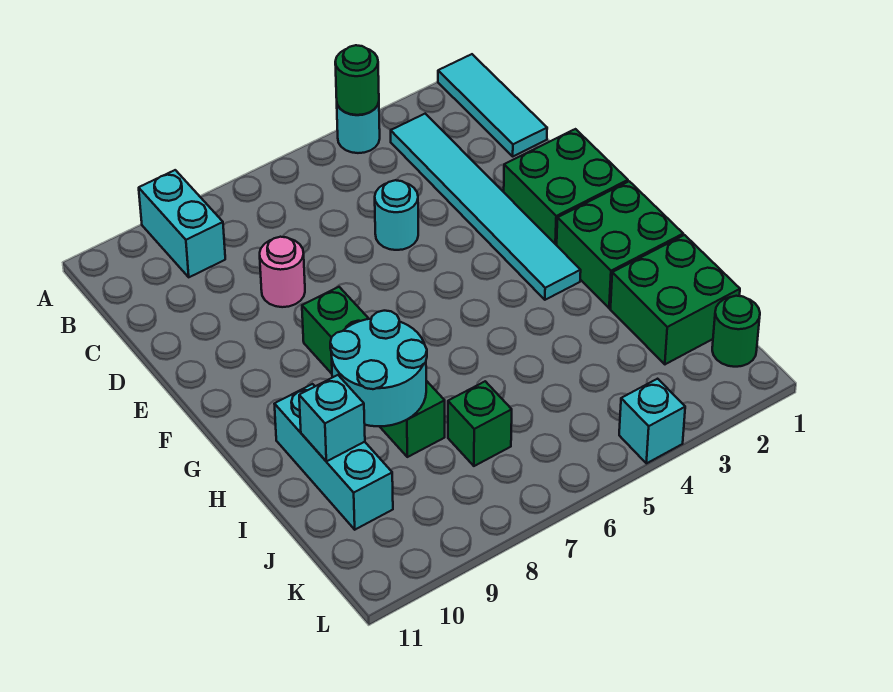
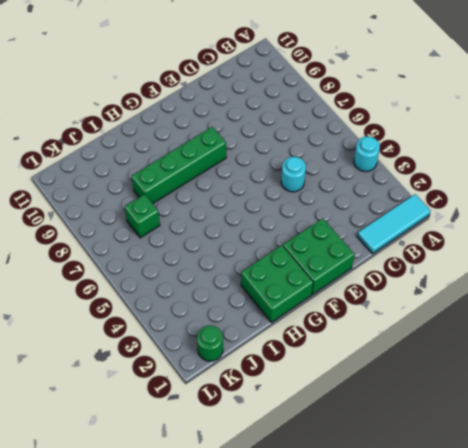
none -> cyan brick A9:B9 level 1
none -> cyan tile B3:G3 level 1
none -> pink round brick D8 level 1

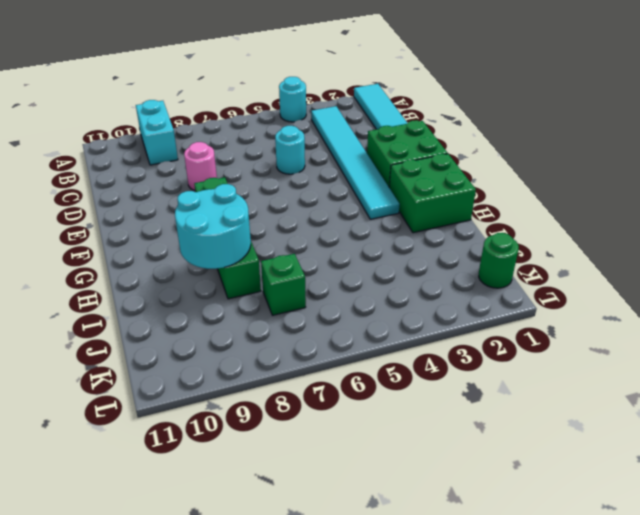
none -> cyan brick H10:J10 level 1
none -> green brick I1:J2 level 1
none -> cyan brick L4 level 1

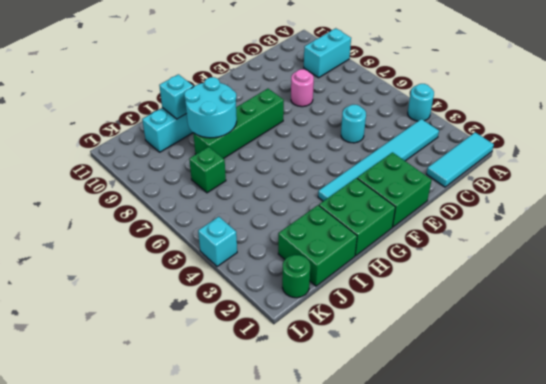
none -> green round brick A4 level 2

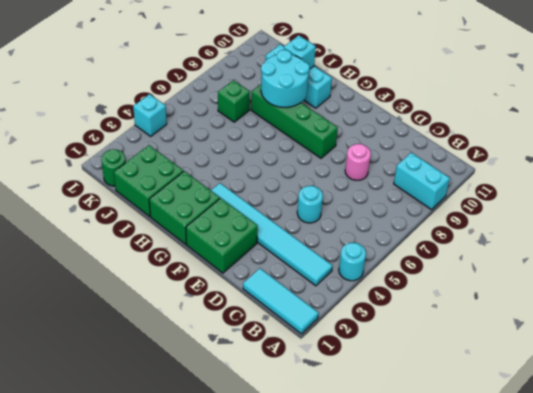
none -> green round brick A4 level 2

